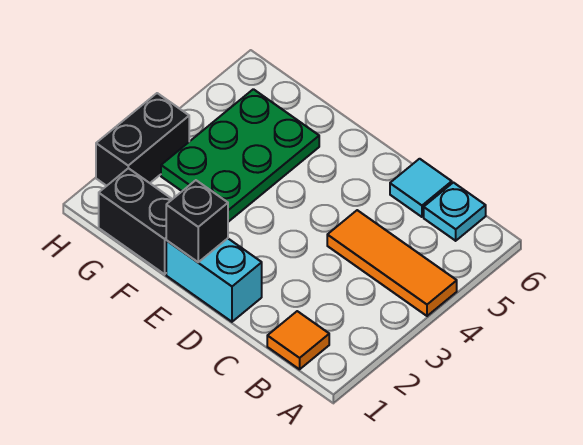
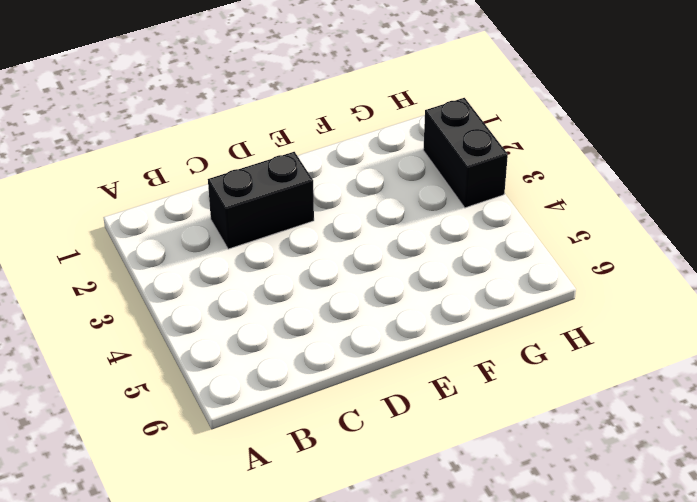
black brick C2:D2 level 1 -> black brick F1:G1 level 1
none -> orange tile A4:C4 level 1
none -> orange tile B1 level 1

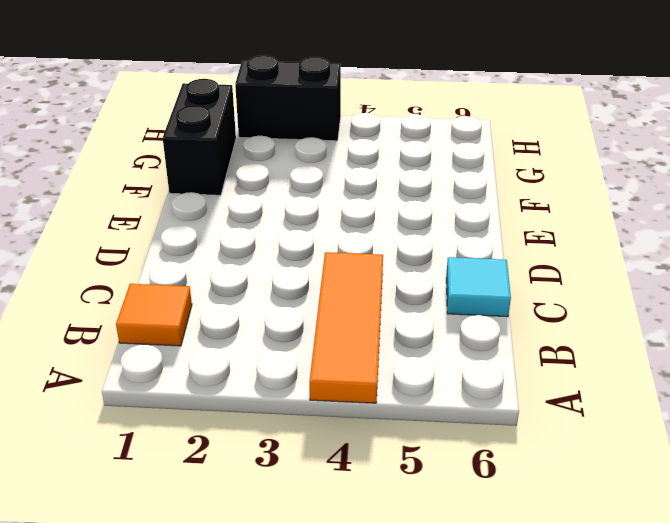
none -> cyan plate B6 level 1
none -> cyan brick D1:E1 level 1

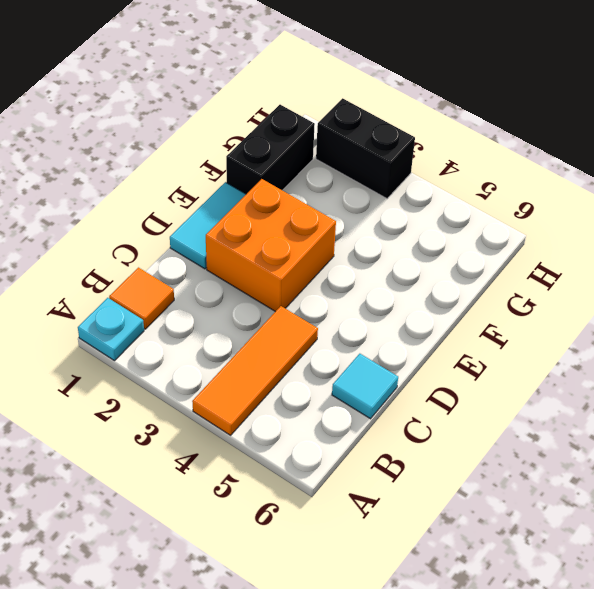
cyan plate A1 level 1 -> cyan plate B6 level 1
cyan tile D1:E1 level 1 -> cyan brick D1:E1 level 1
orange brick D2:E3 level 1 -> none
none -> green plate F3:G5 level 1
none -> black brick E1 level 2

